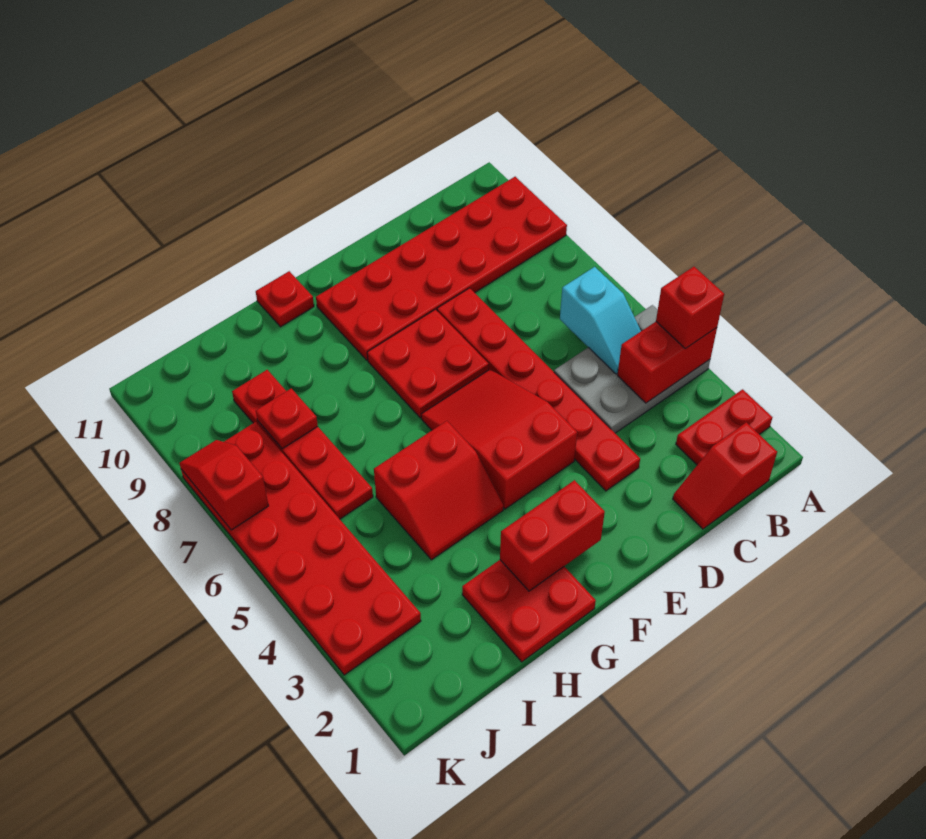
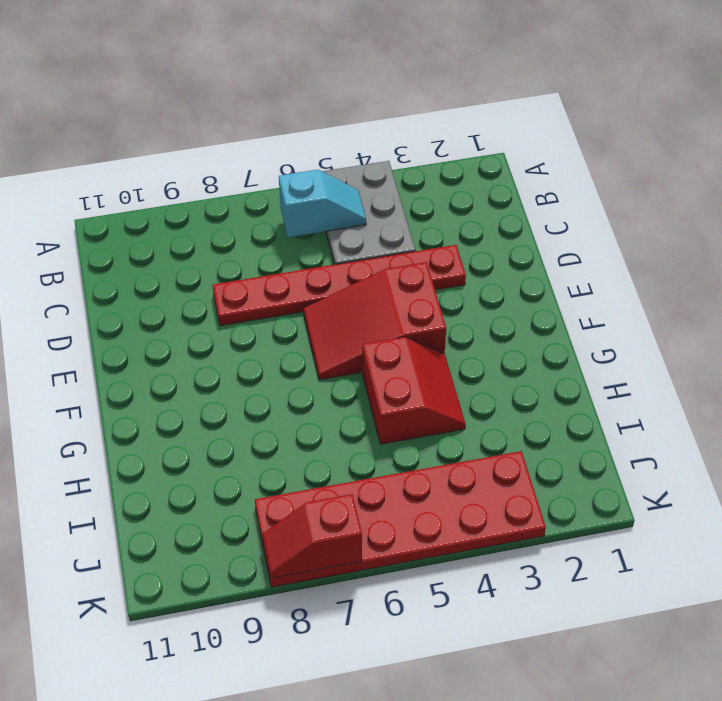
none -> red plate A2:B2 level 1
none -> red plate A9:F10 level 1
none -> red slope B1:C1 level 1 top B

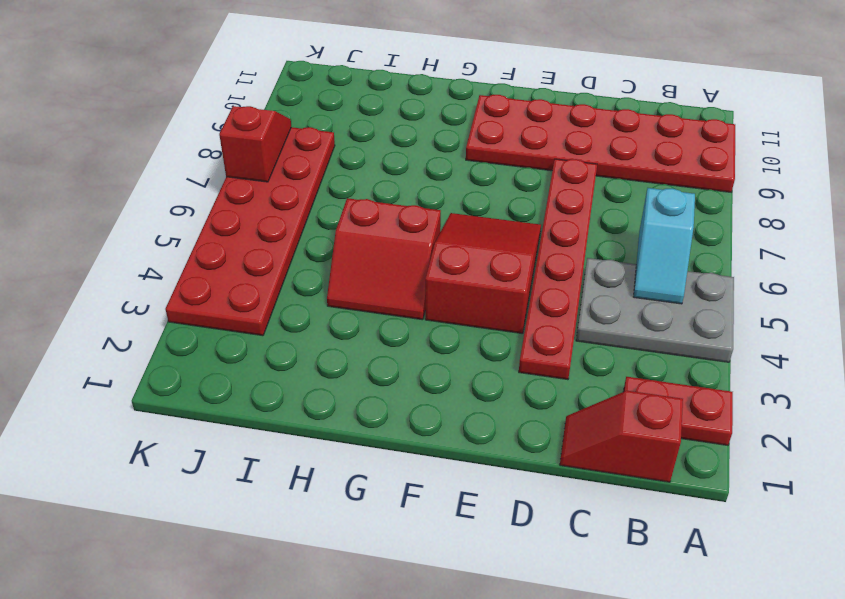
none -> red plate E7:F8 level 1
none -> red plate G1:H2 level 1
none -> red plate G11 level 1

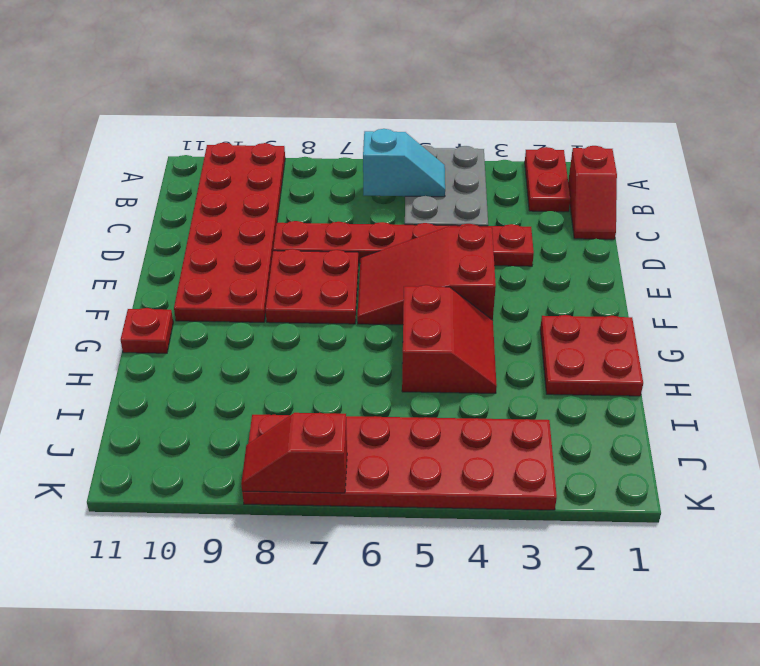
none -> red plate I6:I9 level 1
none -> red brick A4:B4 level 2
none -> red brick F2:G2 level 2

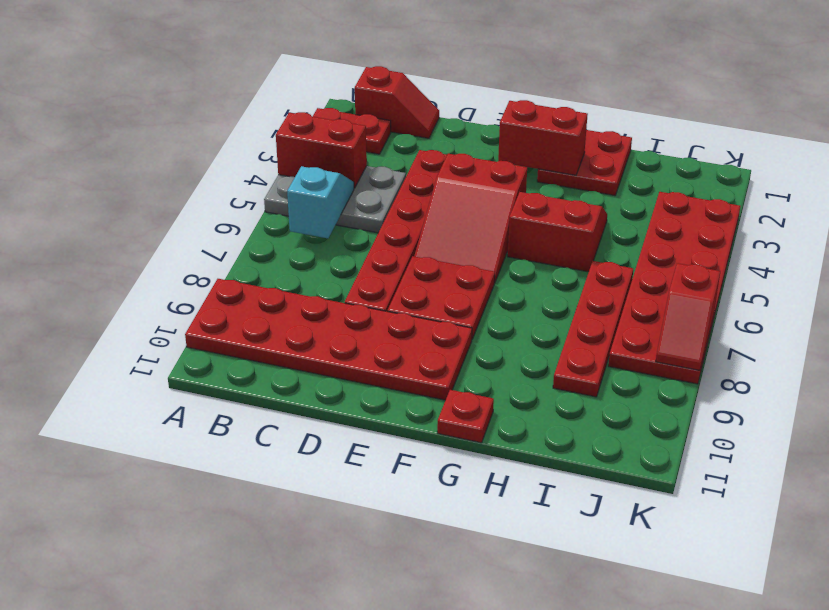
none -> red plate I8 level 2
none -> red brick A4 level 3

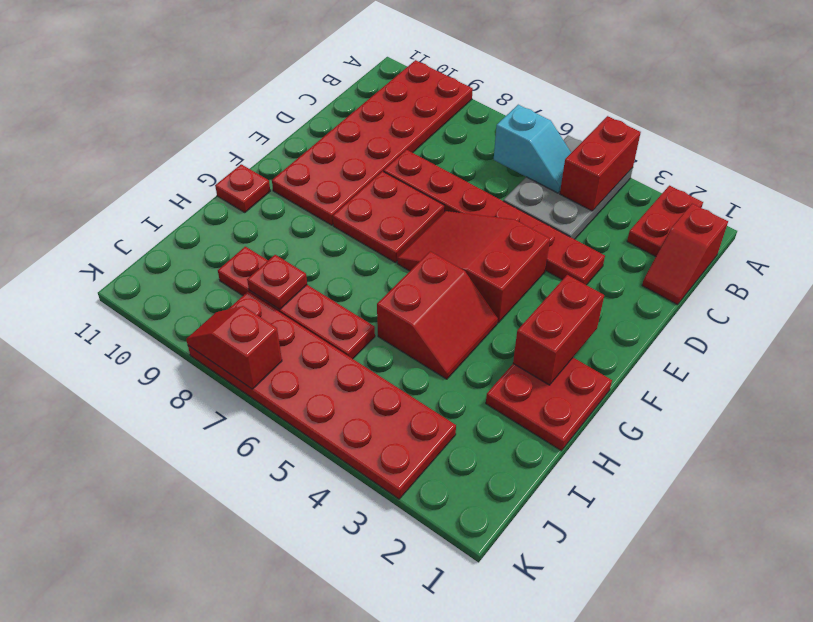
none -> red brick A4 level 3

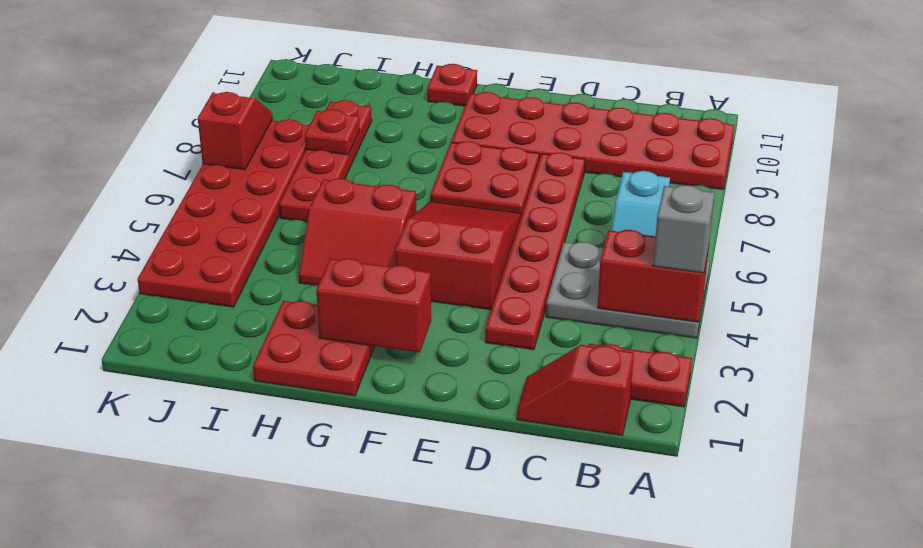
grey brick A4 level 3 -> red brick A4 level 3

